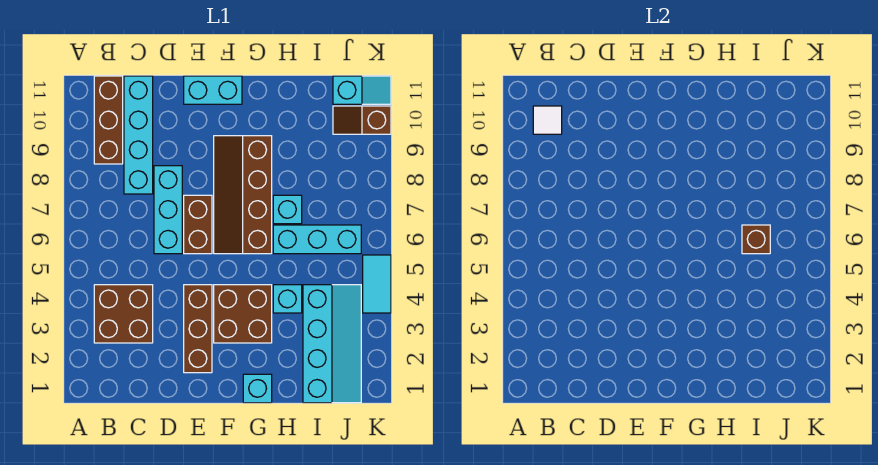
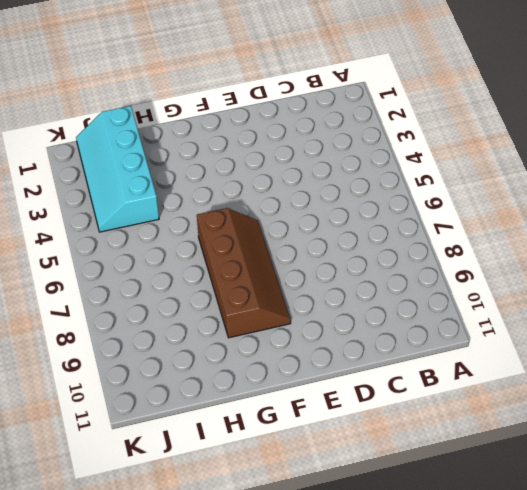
none -> brown brick B3:C4 level 1
none -> brown brick B9:B11 level 1
none -> cyan brick C8:C11 level 1

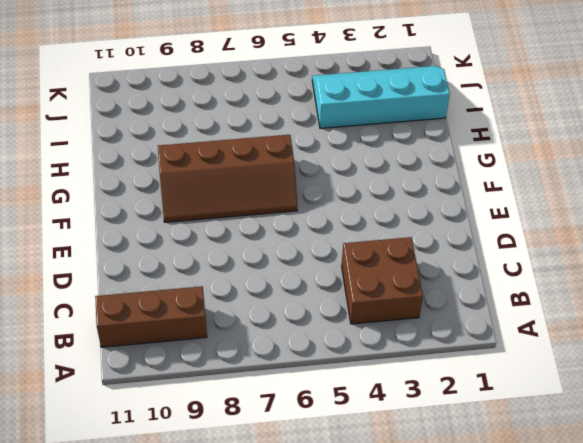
none -> cyan brick C8:C11 level 1
none -> cyan brick D6:D8 level 1
none -> brown brick E2:E4 level 1

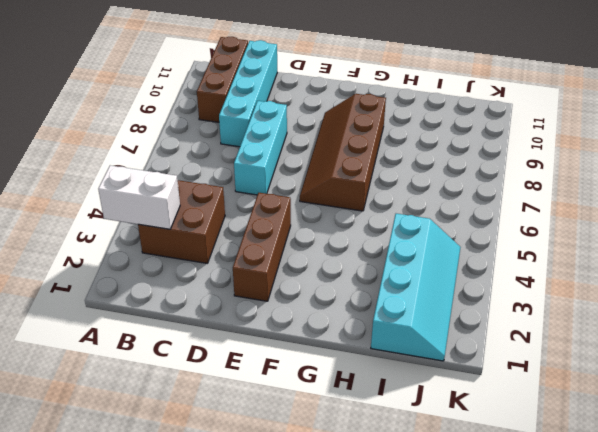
white brick A3:B3 level 2 -> none
none -> brown brick E6:E7 level 1
none -> cyan brick E11:F11 level 1
none -> brown brick F3:G4 level 1

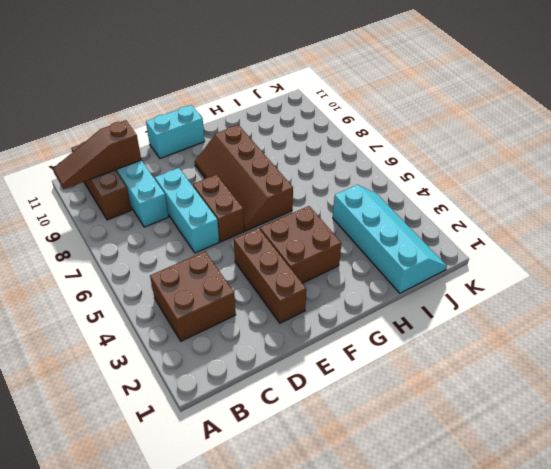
brown slope A10:C10 level 2 top C -> white tile B10 level 2
none -> cyan brick G1 level 1
none -> cyan brick H4 level 1
none -> cyan brick H6:J6 level 1

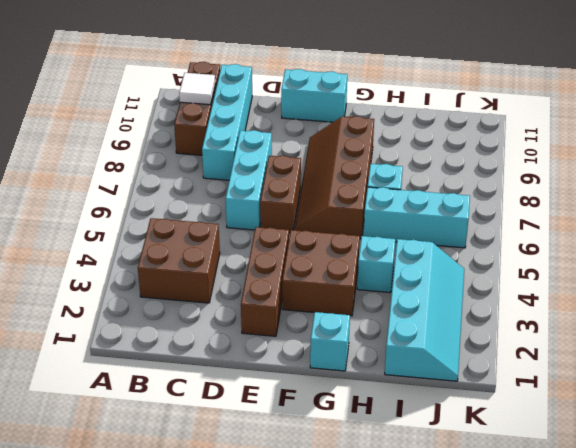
none -> brown slope J10:K10 level 1 top K
none -> cyan slope J11:K11 level 1 top J
none -> cyan tile K4:K5 level 1

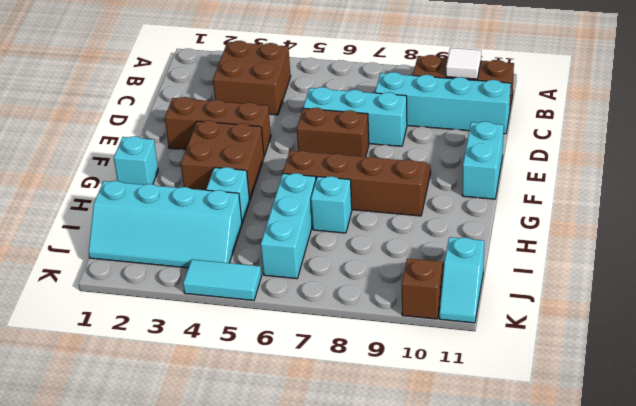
none -> brown brick I6 level 2

